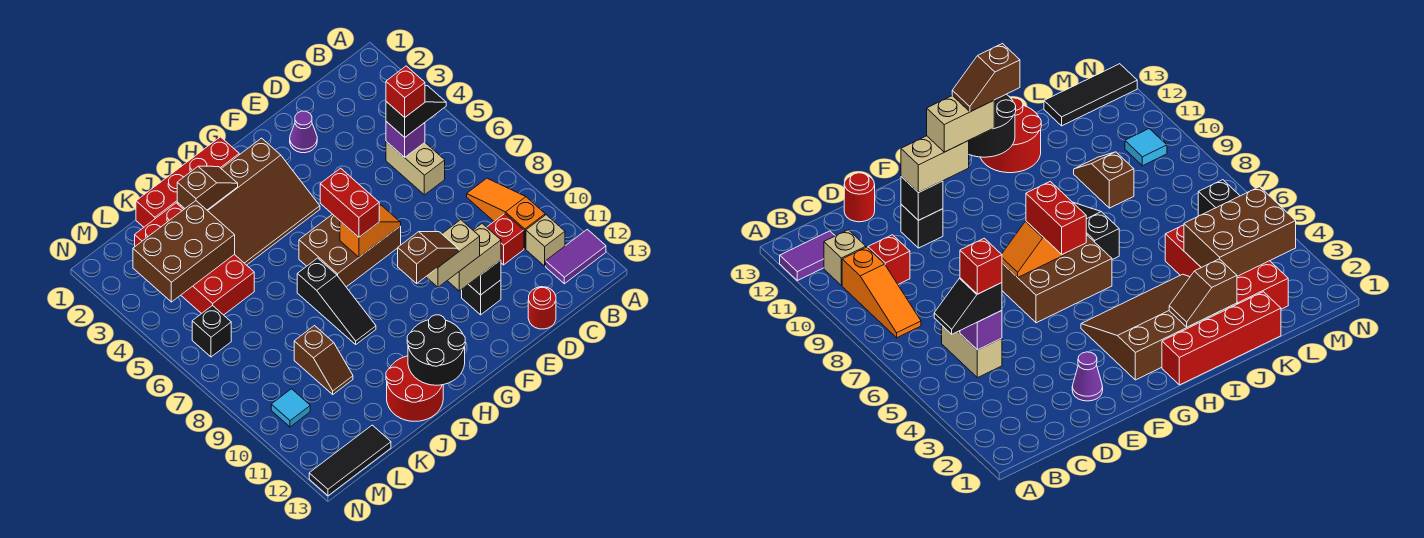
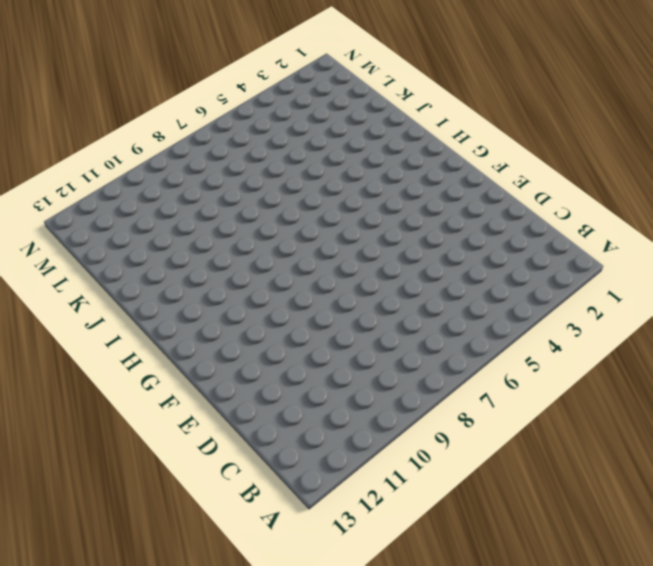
none -> purple tile A12:B12 level 1
none -> orange slope B8:B10 level 1 top 10
none -> tan brick B11 level 1
none -> tan brick C5:C6 level 1

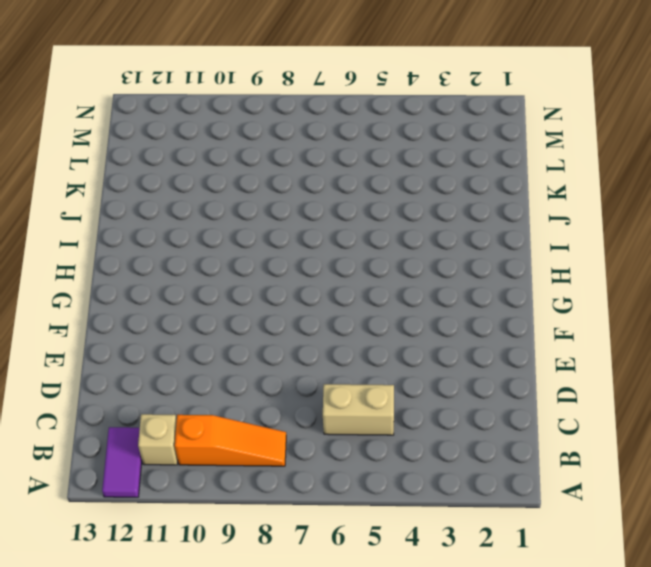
none -> red brick C10 level 1
none -> red round brick D13 level 1
none -> purple cone E2 level 1
none -> black brick E11 level 1

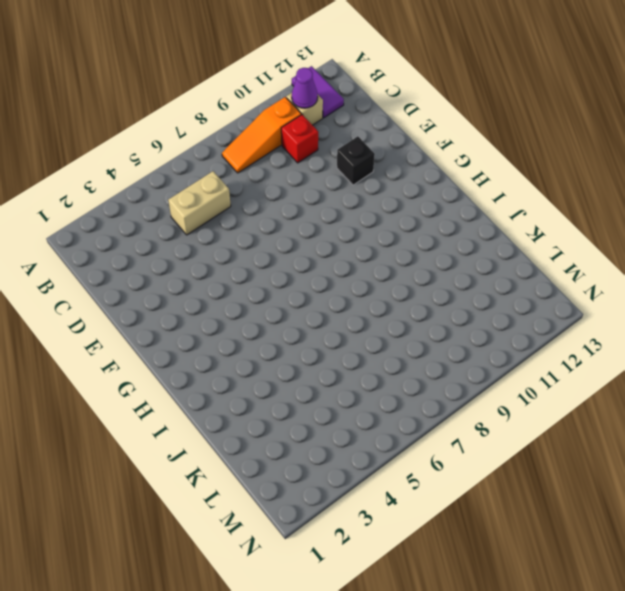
purple cone B11 level 2 -> purple cone E2 level 1
none -> red round brick D13 level 1
none -> brown brick F6:H7 level 1
none -> brown slope G2:J4 level 1 top 2
none -> red brick H1:K1 level 1

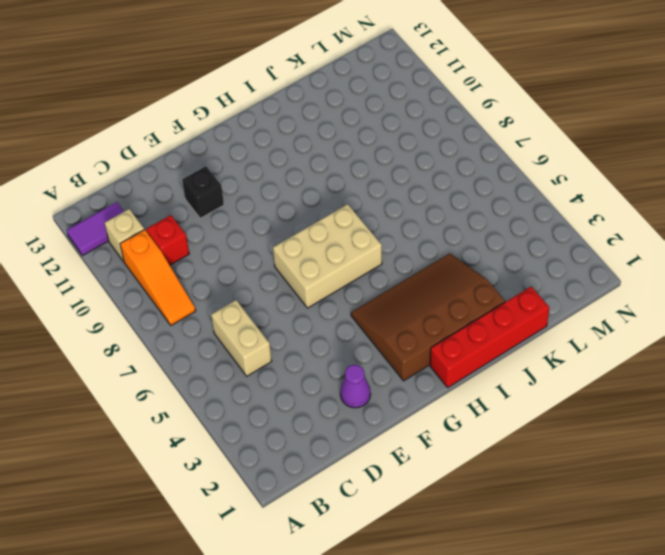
tan brick F6:H7 level 1 -> brown brick F6:H7 level 1
none -> red round brick D13 level 1
none -> black slope I7:I9 level 1 top 7
none -> red round brick I12:J13 level 1
none -> red brick K2:L5 level 1

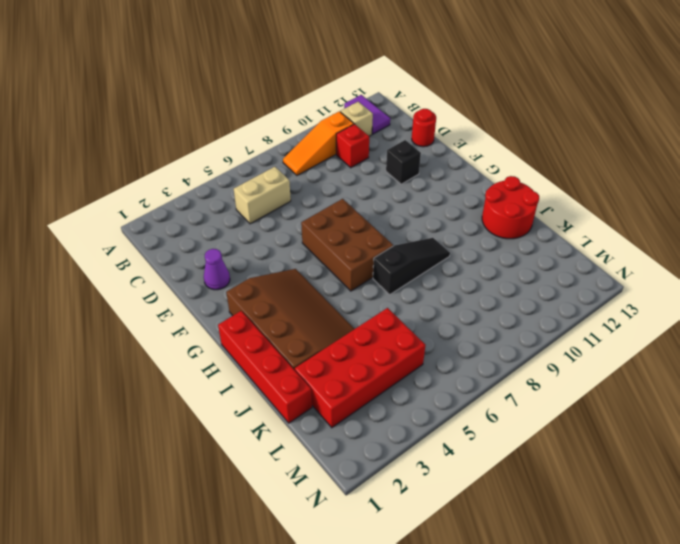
none -> brown slope K9:K10 level 1 top 9
none -> black tile L13:N13 level 1
none -> black brick M6 level 1
none -> cyan tile M10 level 1

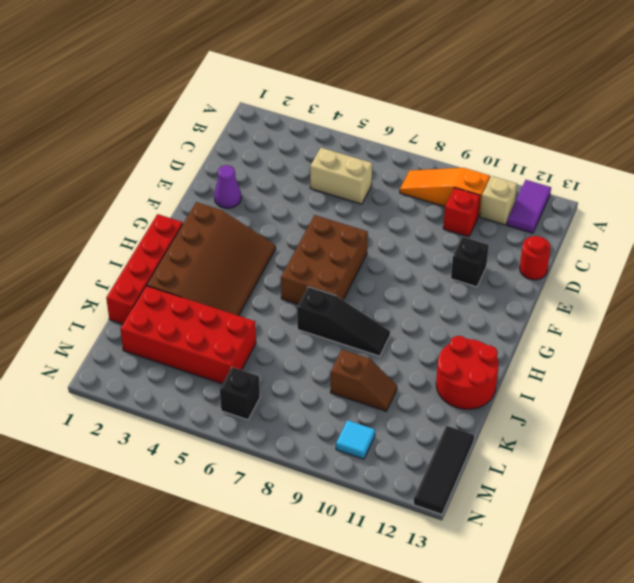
none -> purple brick C5 level 2
none -> black brick E11 level 2
none -> orange slope F7:G7 level 2 top G
none -> black round brick H12:I13 level 2

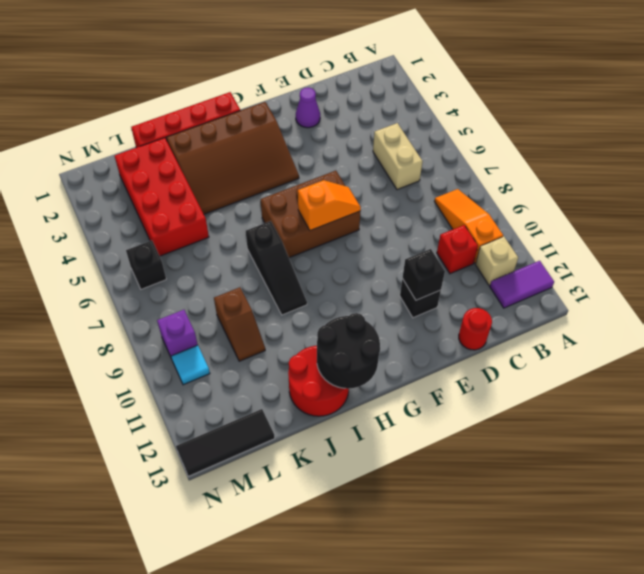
purple brick M9 level 1 -> purple brick C5 level 2
none -> brown slope I2:J2 level 2 top J
none -> brown brick K3:M4 level 2
none -> black slope B5:C5 level 3 top C
none -> tan brick E11:F11 level 3

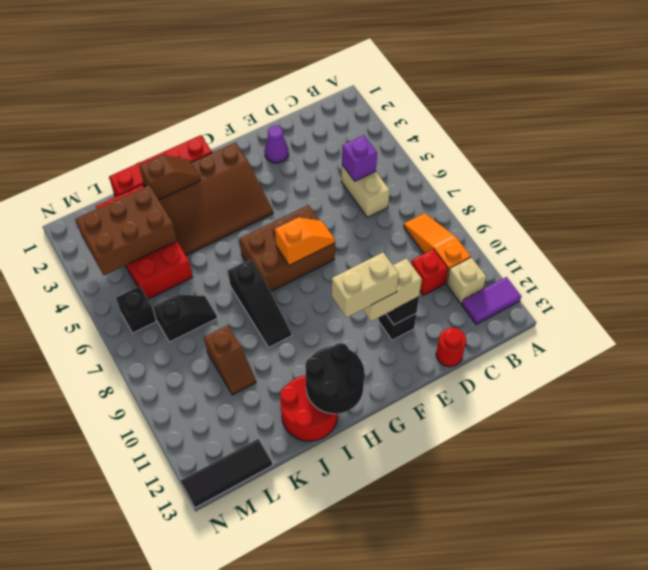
black slope K7:L7 level 1 top L -> black slope B5:C5 level 3 top C
none -> cyan tile M10 level 1
none -> red brick G6:G7 level 3
none -> red brick C5 level 4
none -> brown slope G11:H11 level 5 top H

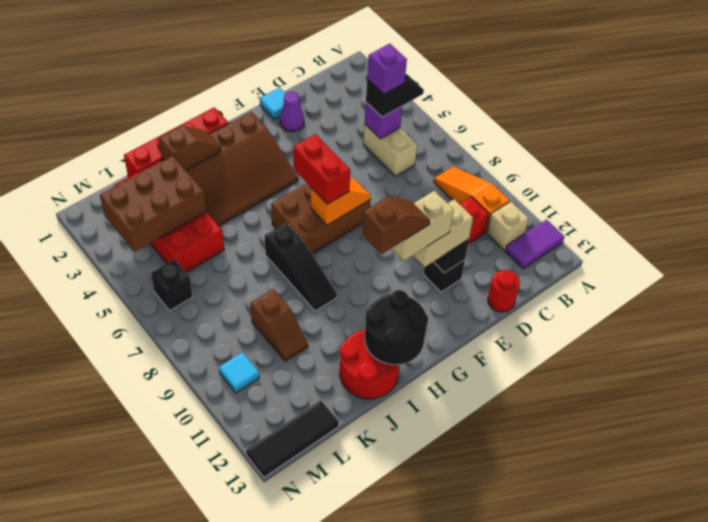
purple brick C5 level 4 -> red brick C5 level 4
cyan tile E1 level 1 -> none

